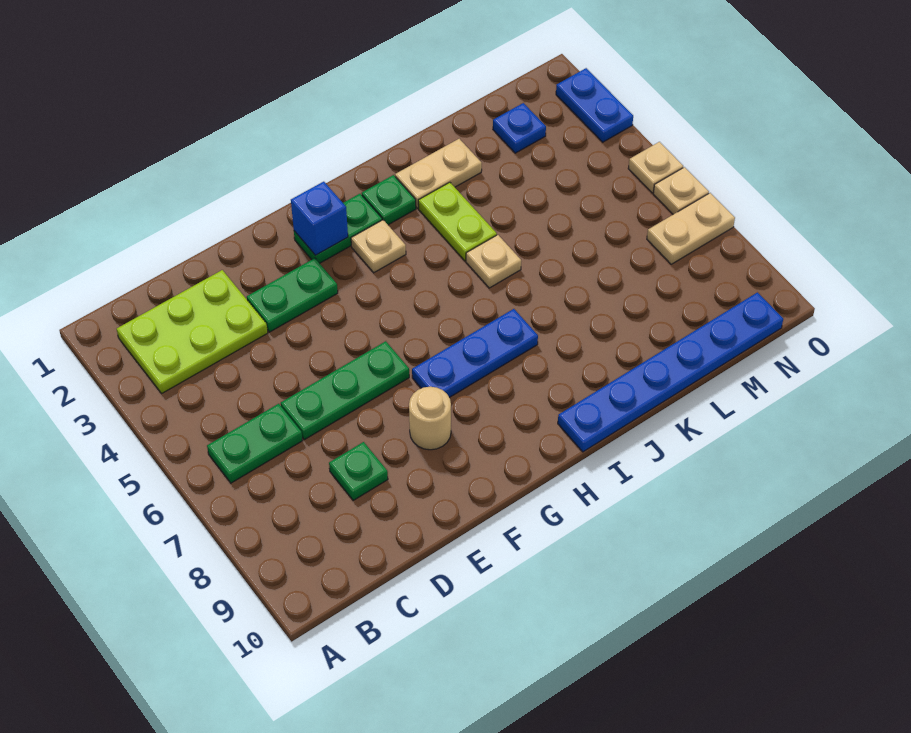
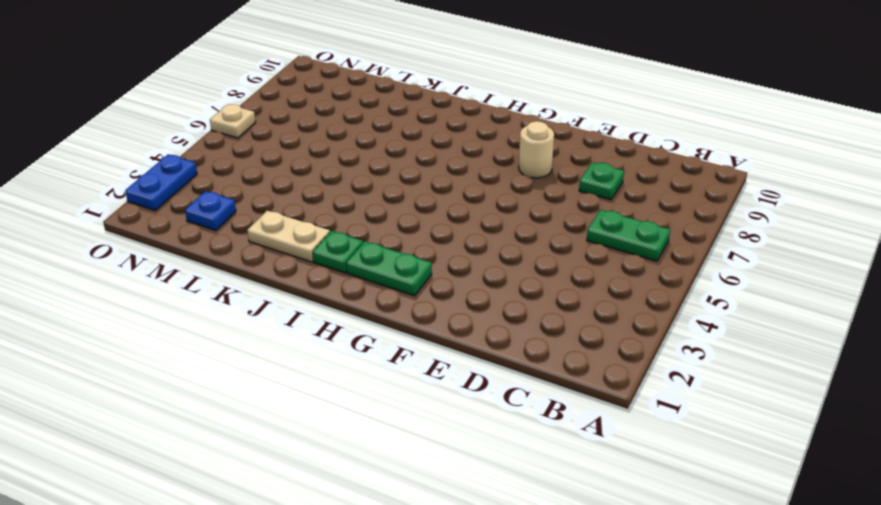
none -> lime plate B2:D3 level 1
none -> green plate D6:F6 level 1
none -> green plate E3:F3 level 1

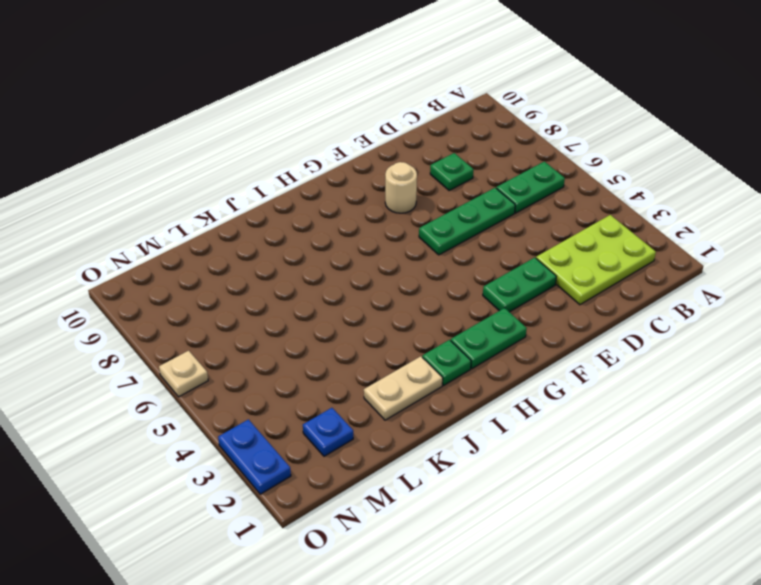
none -> blue plate G7:I7 level 1
none -> tan plate H3 level 1
none -> blue plate I10:N10 level 1

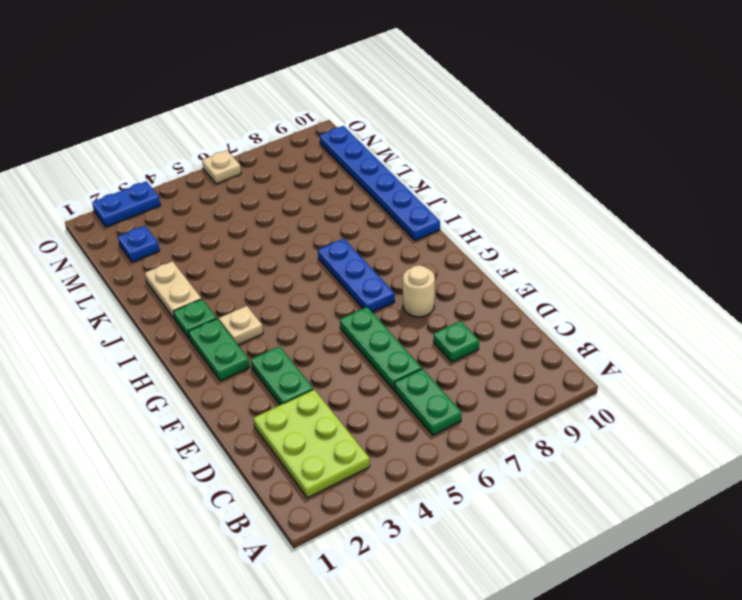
none -> lime plate J3:J4 level 1
none -> tan plate J5 level 1
none -> tan plate N7:O7 level 1

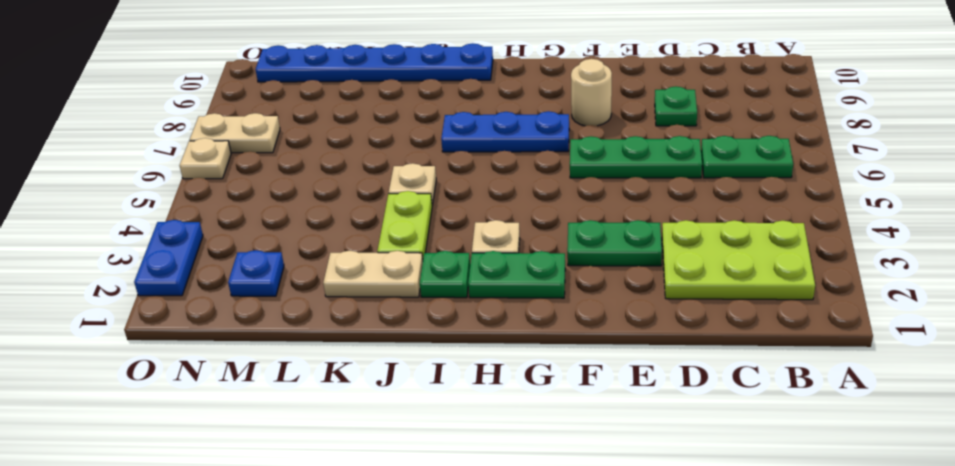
none -> tan plate O5 level 1
none -> blue brick G2 level 2

